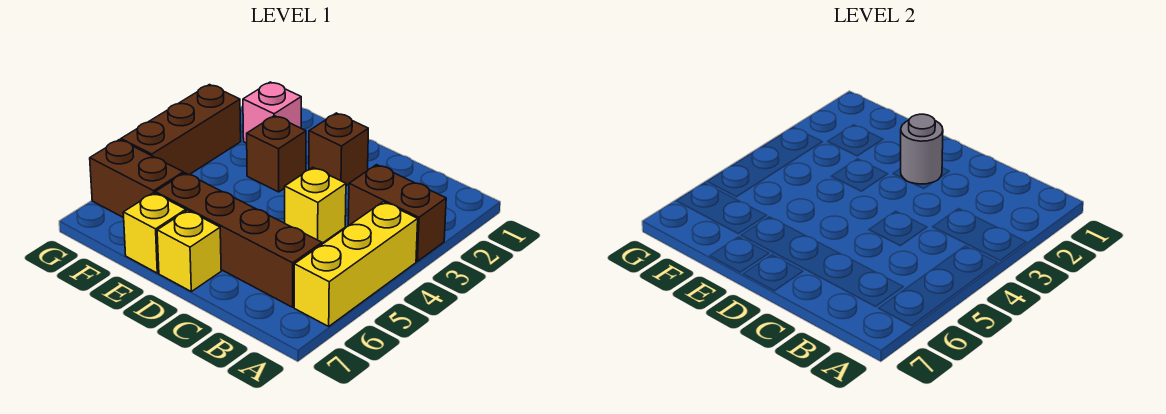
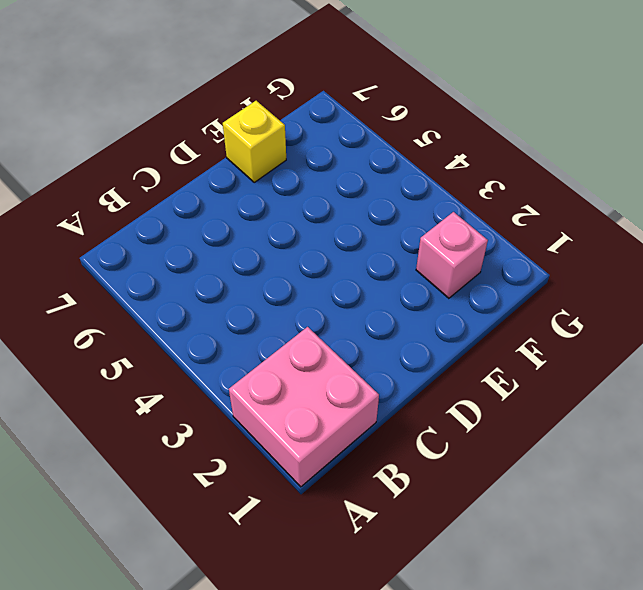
pink brick A1:B2 level 1 -> none
none -> brown brick A3:B3 level 1
none -> yellow brick A4:A6 level 1
none -> brown brick B6:E6 level 1

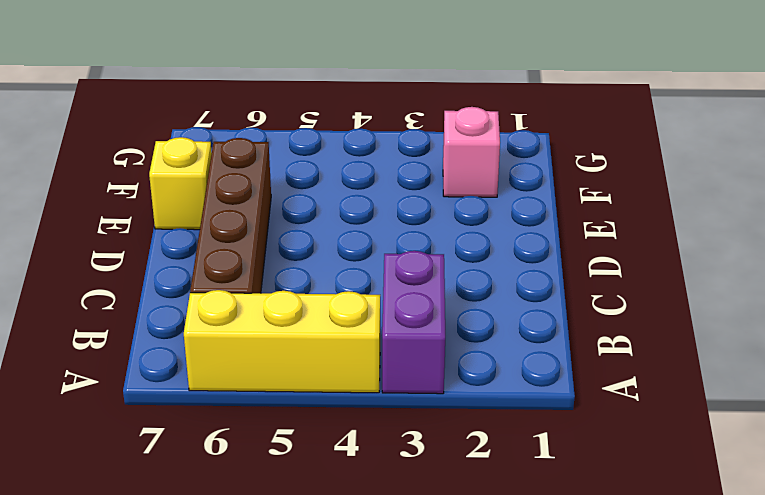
purple brick A3:B3 level 1 -> brown brick A3:B3 level 1
none -> yellow brick C4 level 1
none -> brown brick D2 level 1
none -> yellow brick D7 level 1

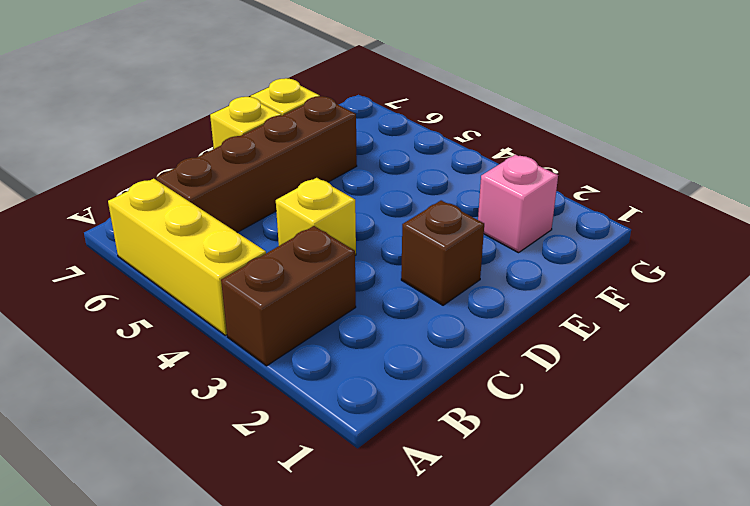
none -> brown brick E3 level 1
none -> brown brick F6:G6 level 1
none -> brown brick G3:G5 level 1

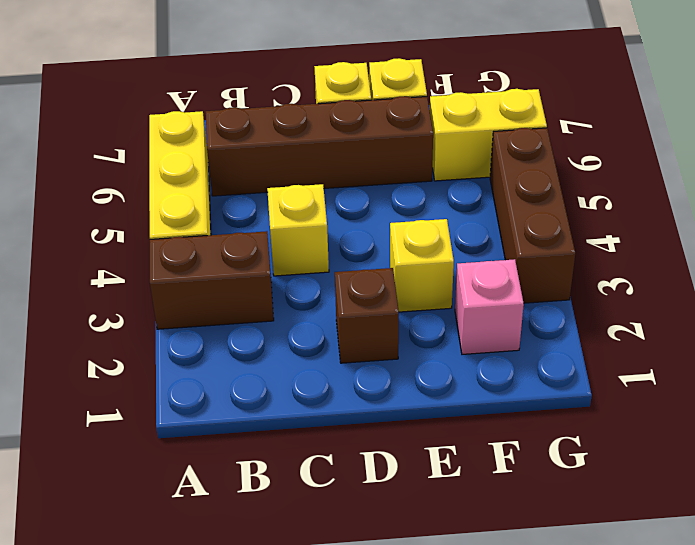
yellow brick E3 level 1 -> brown brick E3 level 1
yellow brick F6:G6 level 1 -> brown brick F6:G6 level 1
none -> grey round brick D2 level 2

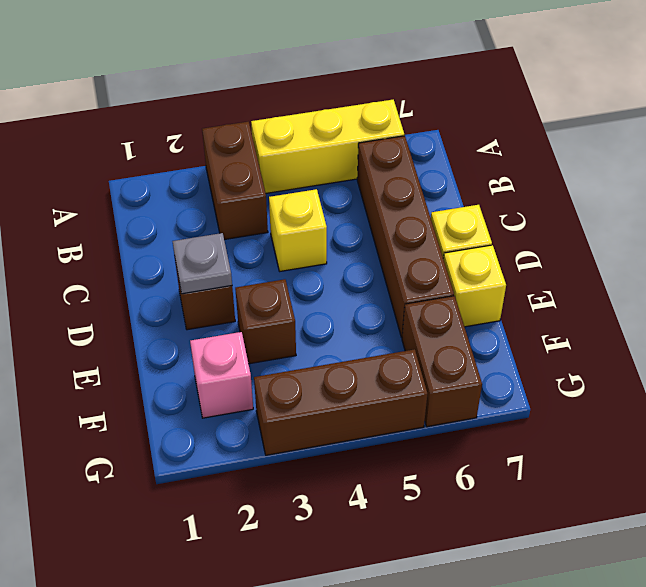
grey plate D2 level 2 -> grey round brick D2 level 2

